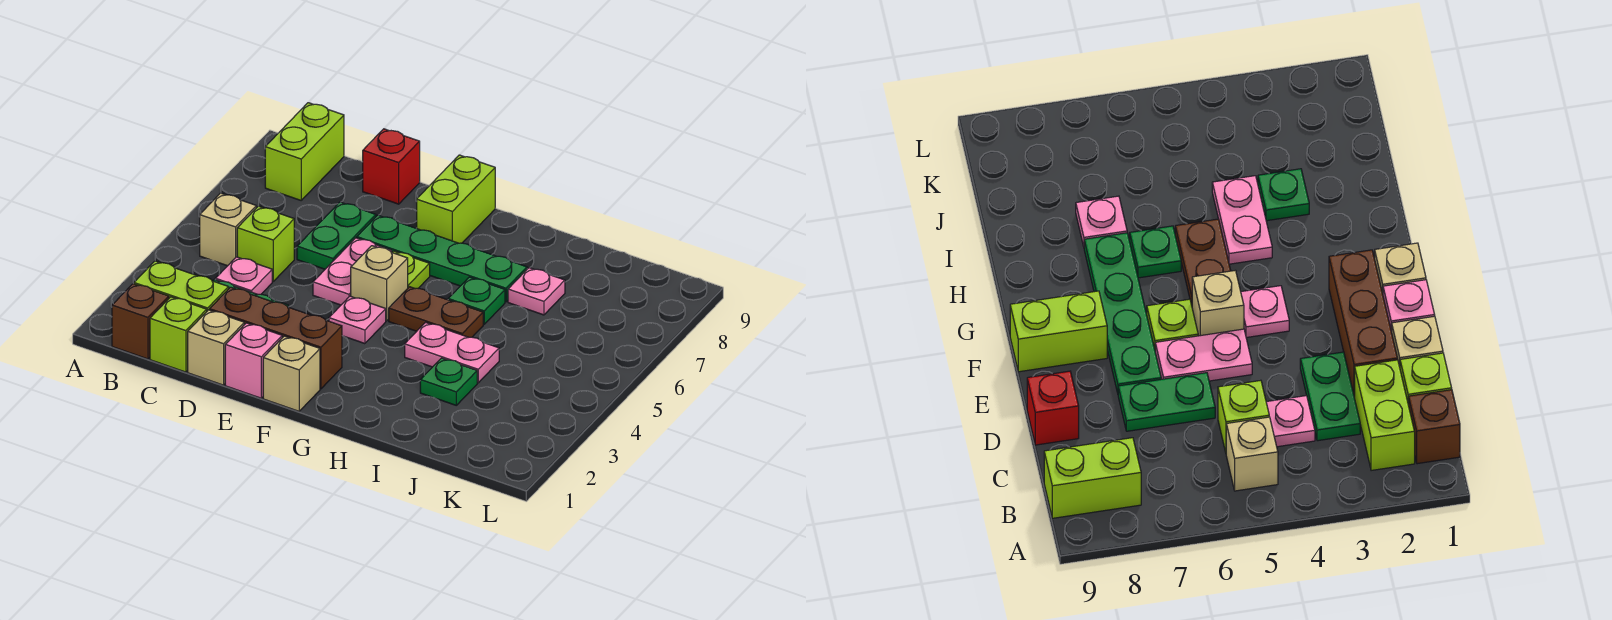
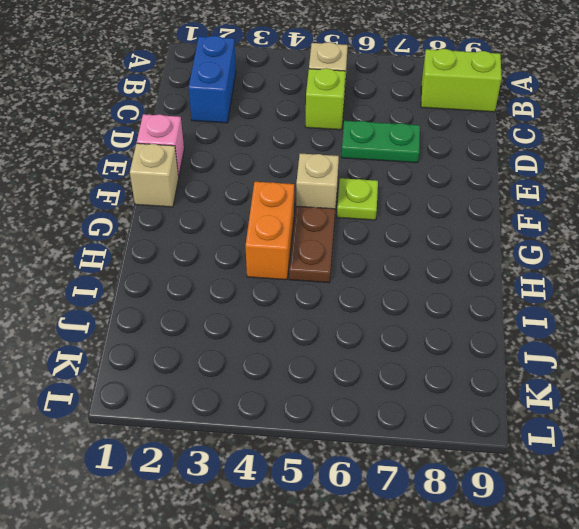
blue brick B2:C2 level 1 -> lime brick B2:C2 level 1
orange brick G4:H4 level 1 -> pink plate H4:I4 level 1
none -> brown brick B1 level 1
none -> lime brick C1 level 1
none -> green plate C3:D3 level 1

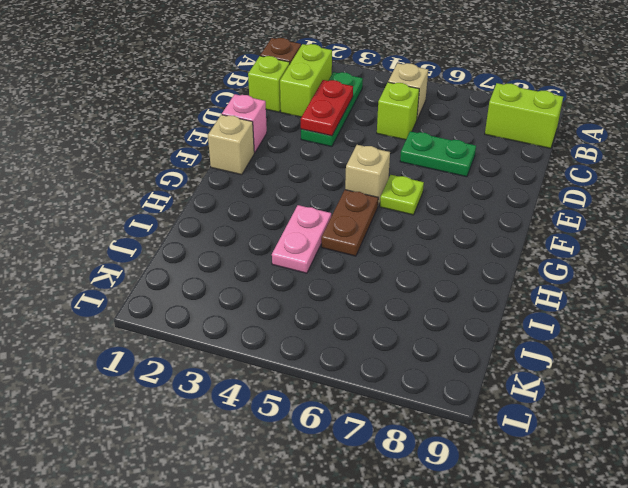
green plate B3:D3 level 1 -> green plate C3:D3 level 1
red plate C3:D3 level 2 -> none
none -> pink plate C4 level 1
none -> tan brick D1 level 1
none -> brown brick D2:F2 level 1

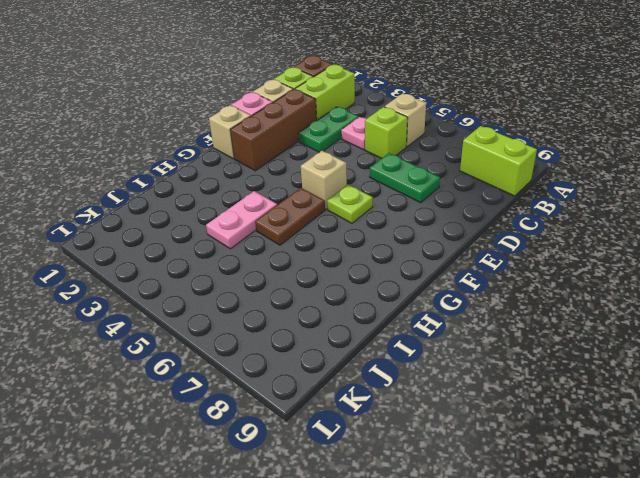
none -> red brick D9 level 1
none -> pink plate E5:E6 level 1
none -> green plate E7:H7 level 1

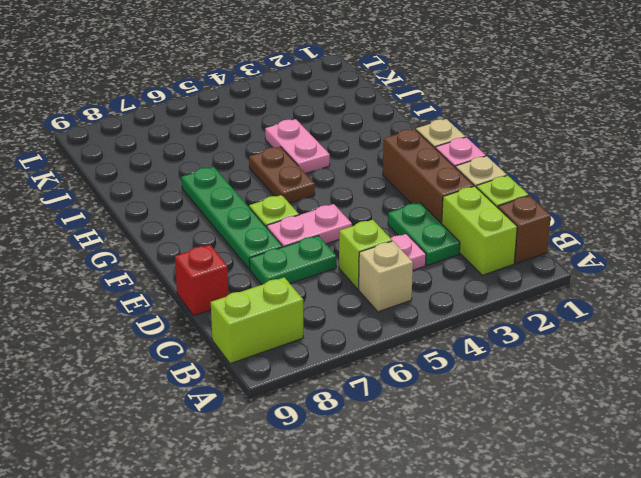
none -> pink plate F4 level 1
none -> tan brick F5 level 1
none -> lime brick F8:F9 level 1

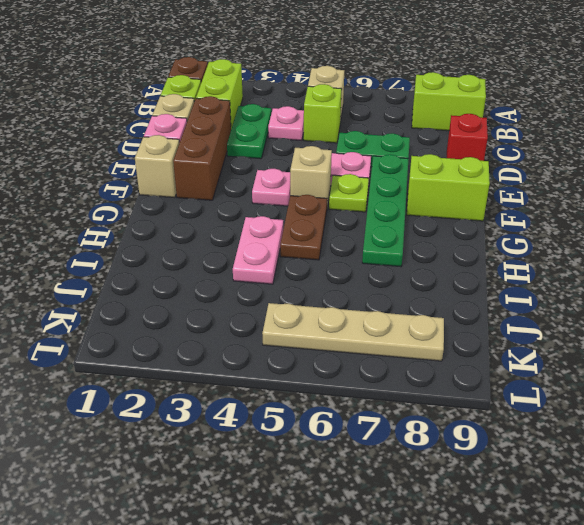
tan plate K5:K8 level 1 -> none
none -> green plate H6 level 1
none -> green plate I3 level 1
none -> pink plate I7 level 1

